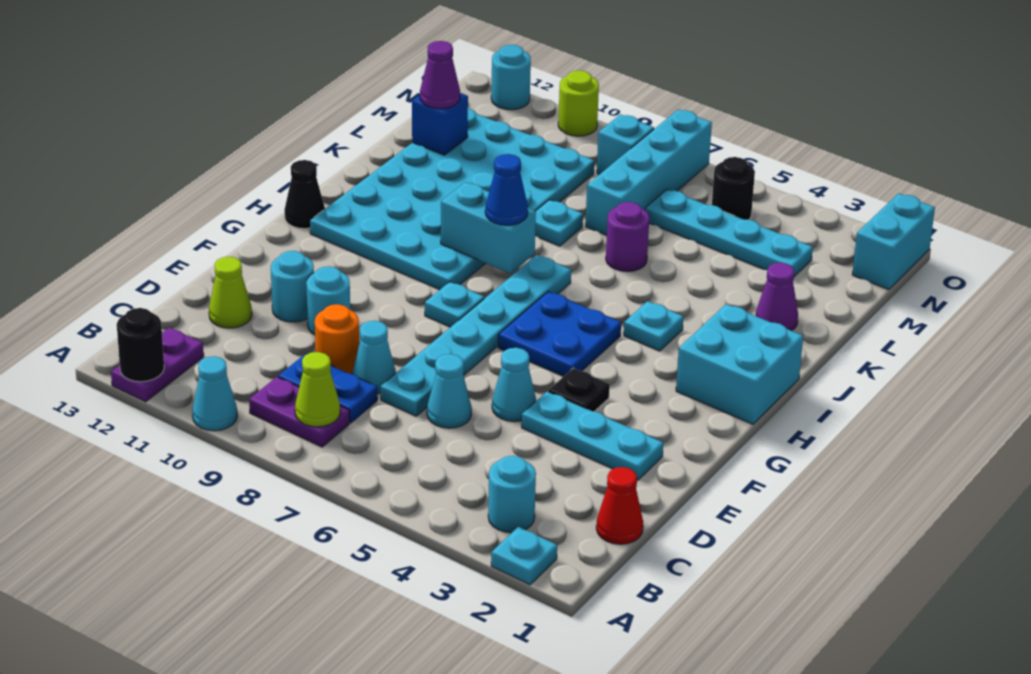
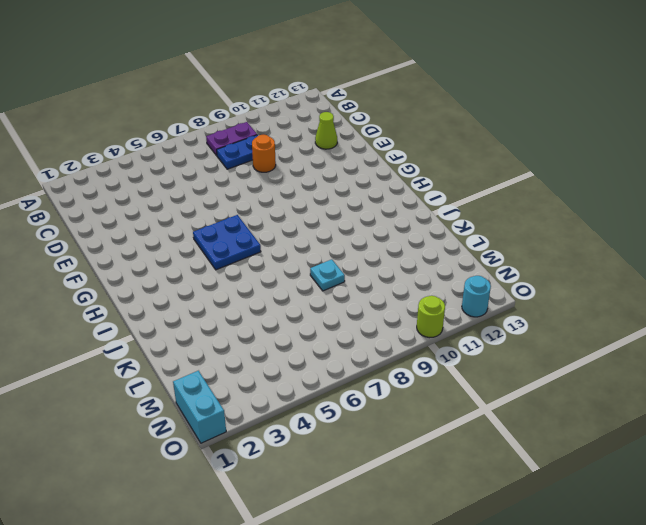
none -> cyan plate A2 level 1
none -> cyan cone A10 level 1
none -> purple plate A12:B12 level 1
none -> cyan round brick B3 level 1

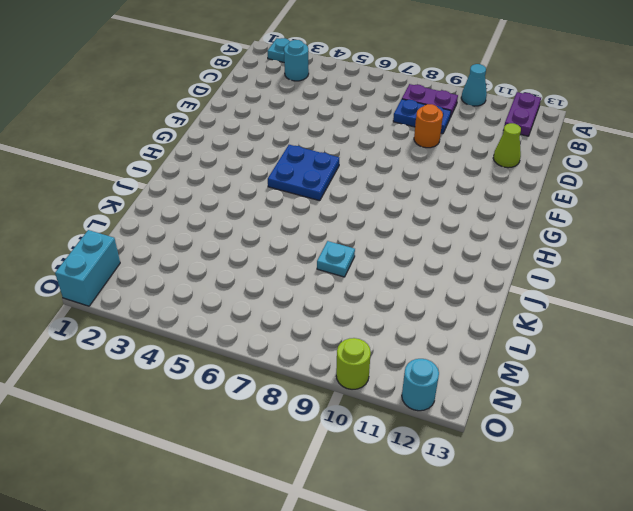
none -> red cone C1 level 1
none -> cyan cone D6 level 1
none -> cyan plate D7:I7 level 1
none -> cyan cone D8 level 1

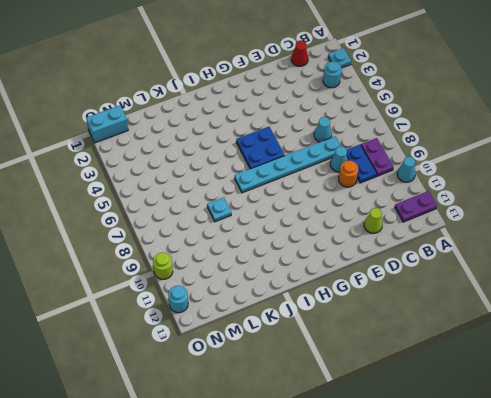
none -> cyan plate E2:E4 level 1
none -> cyan cone E5 level 1
none -> cyan round brick E10 level 1
none -> cyan round brick E11 level 1

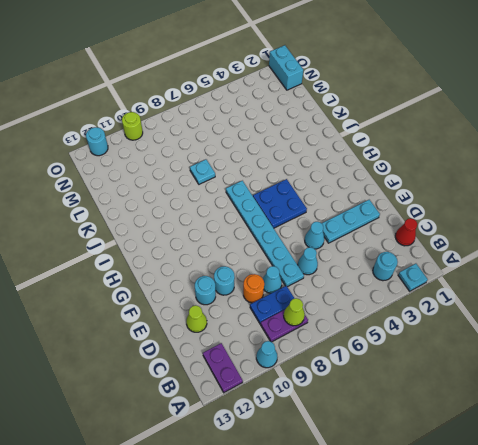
none -> black plate F4 level 1
none -> cyan plate G8 level 1
none -> cyan brick H1:I2 level 1
none -> cyan plate H9:M12 level 1

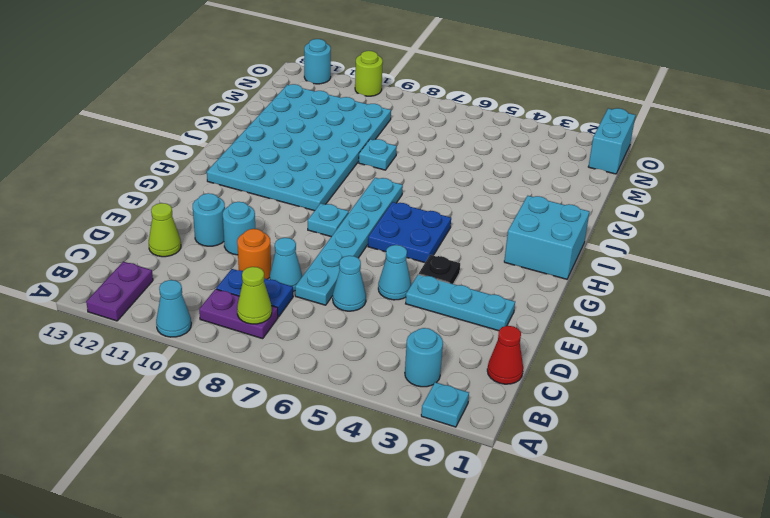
none -> black cone H13 level 1
none -> cyan plate I4 level 1
none -> purple cone K2 level 1
none -> purple round brick K6 level 1

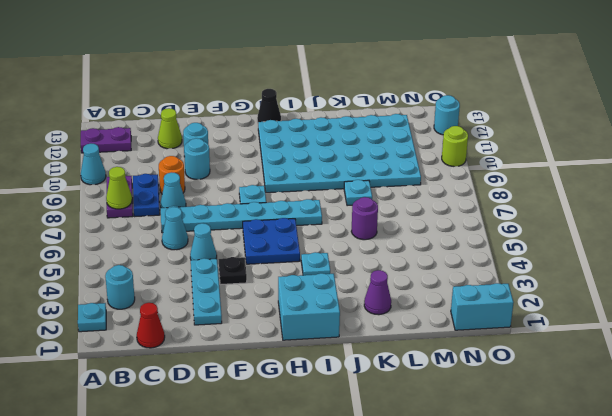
none -> cyan brick L7:O7 level 1
none -> cyan plate M3:M6 level 1
none -> black round brick N5 level 1
none -> cyan brick N8 level 1

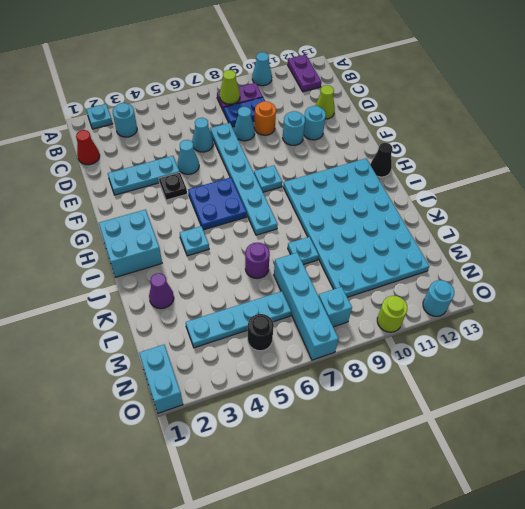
none -> black round brick A12 level 2
none -> cyan brick I8:I9 level 2
none -> blue brick L12 level 2
none -> blue cone I8 level 3

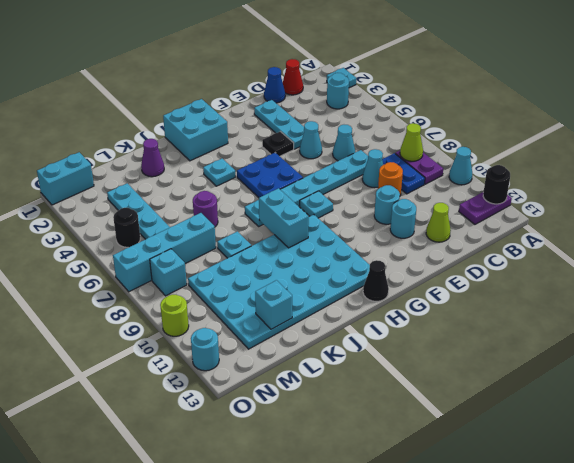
blue cone D1 level 1 -> blue cone I8 level 3
cyan brick L12 level 2 -> blue brick L12 level 2
none -> purple cone L12 level 3

